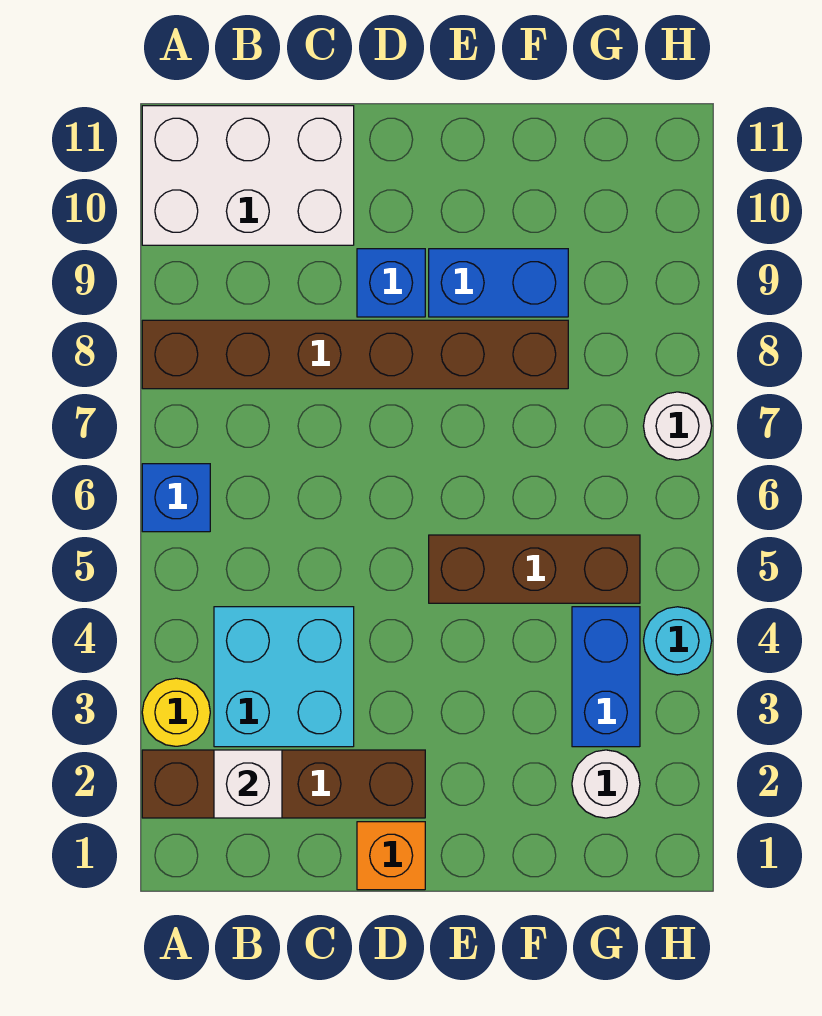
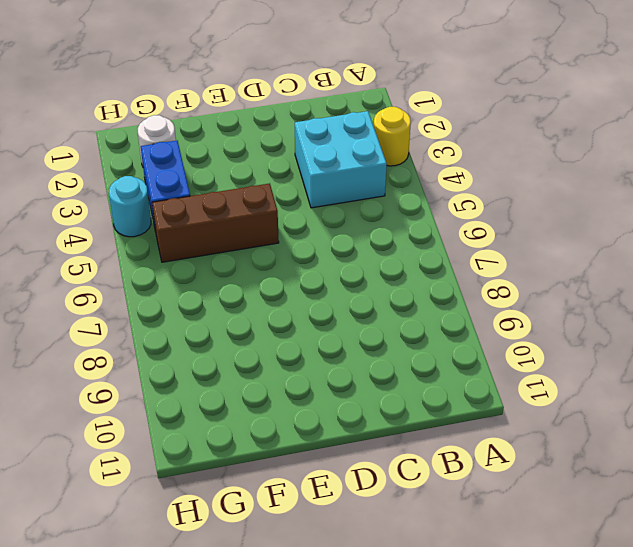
none -> brown brick A2:D2 level 1
none -> blue brick A6 level 1
none -> brown brick A8:F8 level 1

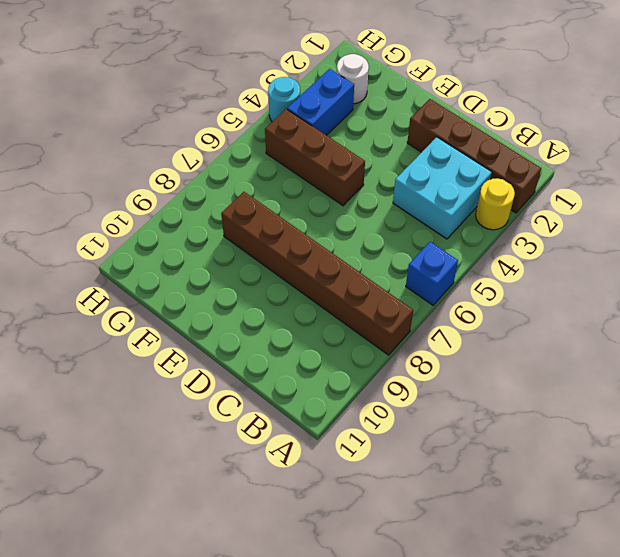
none -> white brick A10:C11 level 1
none -> orange brick D1 level 1
none -> blue brick D9 level 1

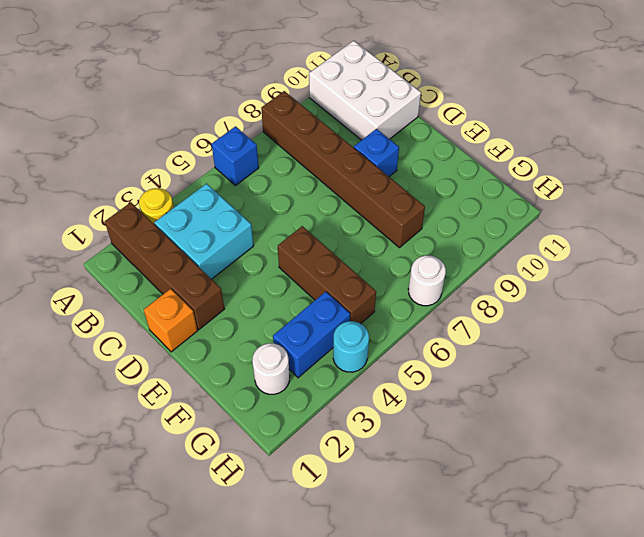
none -> blue brick E9:F9 level 1
none -> white brick B2 level 2

